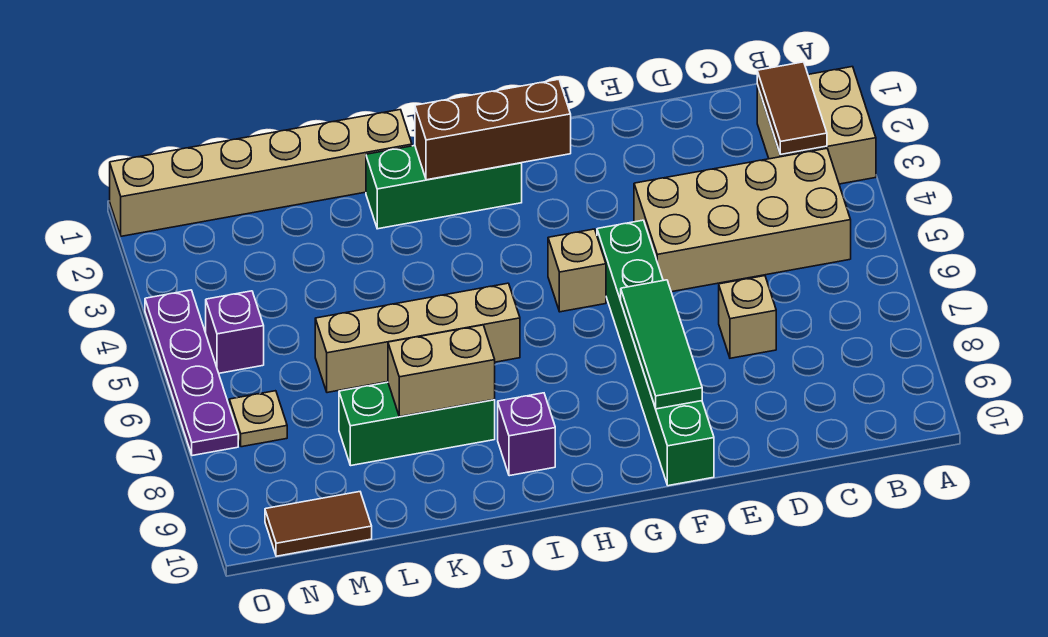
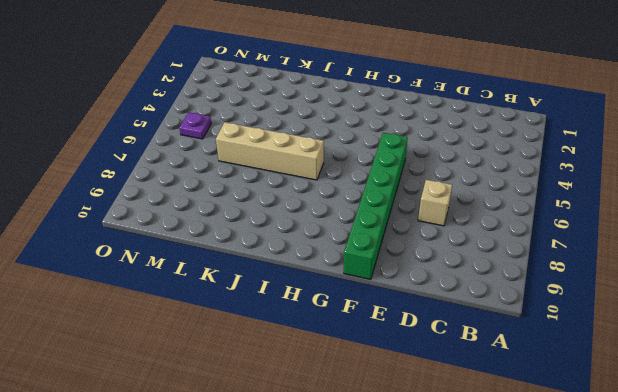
purple plate N5 level 1 -> purple brick N5 level 1
none -> tan brick A2:B3 level 1
none -> tan brick B4:E5 level 1
none -> tan brick G5 level 1

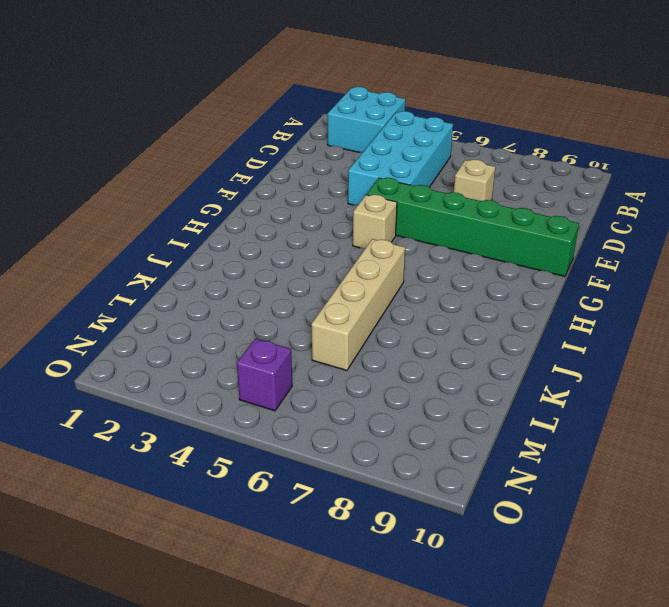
cyan brick A2:B3 level 1 -> tan brick A2:B3 level 1
cyan brick B4:E5 level 1 -> tan brick B4:E5 level 1
none -> green brick H2:J2 level 1
none -> purple brick I9 level 1
none -> tan brick J1:O1 level 1

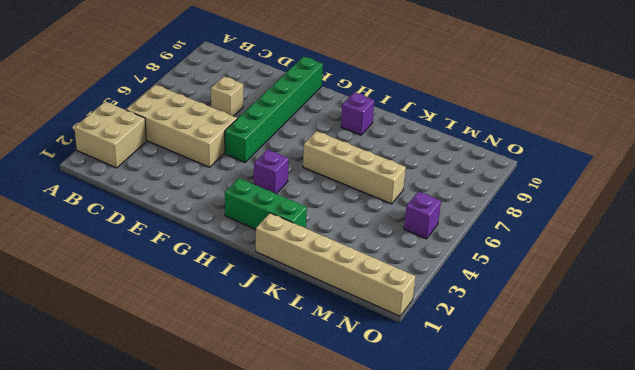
purple brick H4 level 1 -> none
none -> tan brick G5 level 1
none -> green brick J8:L8 level 1
none -> brown tile M10:N10 level 1

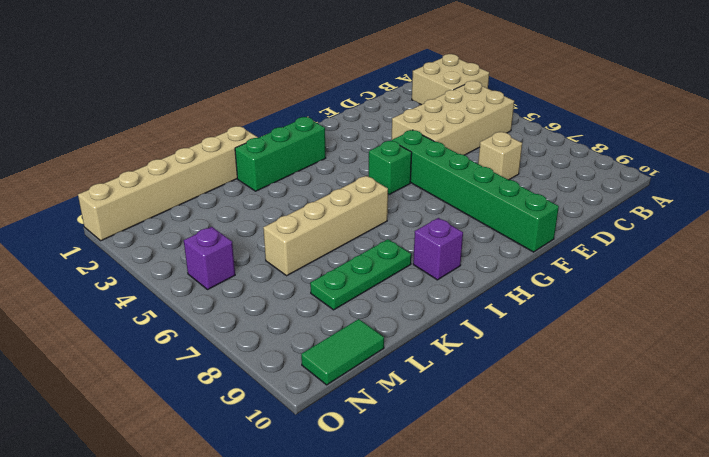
green brick G5 level 1 -> tan brick G5 level 1
green plate J8:L8 level 1 -> green brick J8:L8 level 1
green tile M10:N10 level 1 -> brown tile M10:N10 level 1
none -> tan plate N7 level 1
none -> purple plate O4:O7 level 1
none -> brown tile B2:B3 level 2

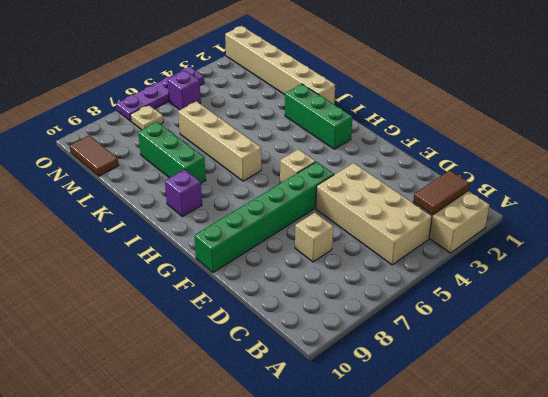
none -> green tile F7:F9 level 2
none -> brown brick G2:I2 level 2
none -> tan brick J8:K8 level 2

